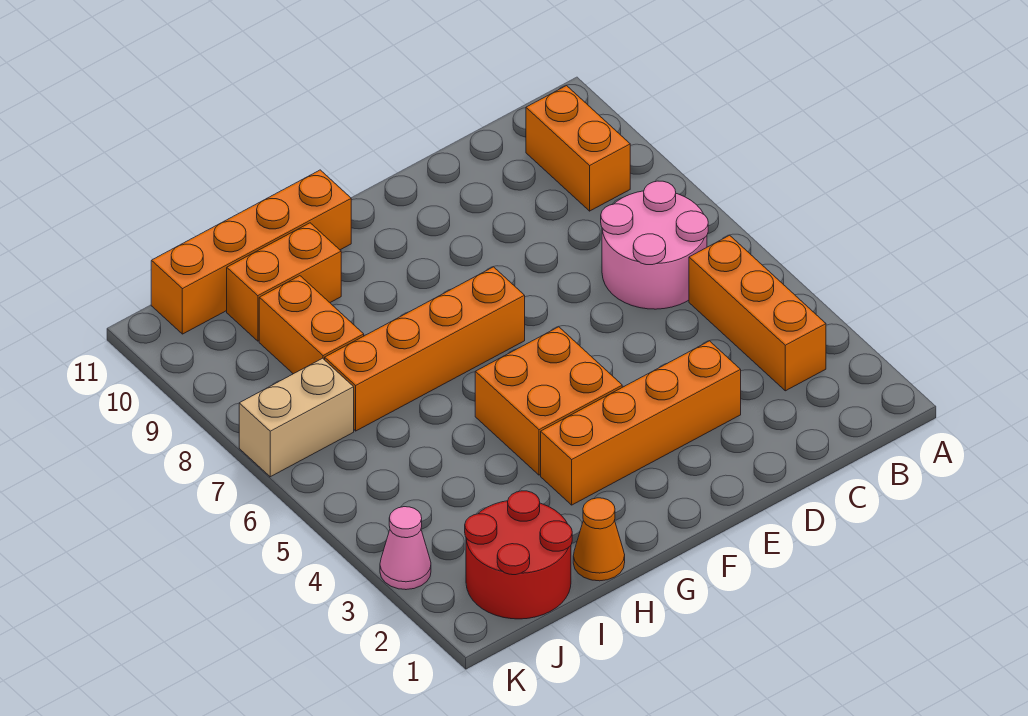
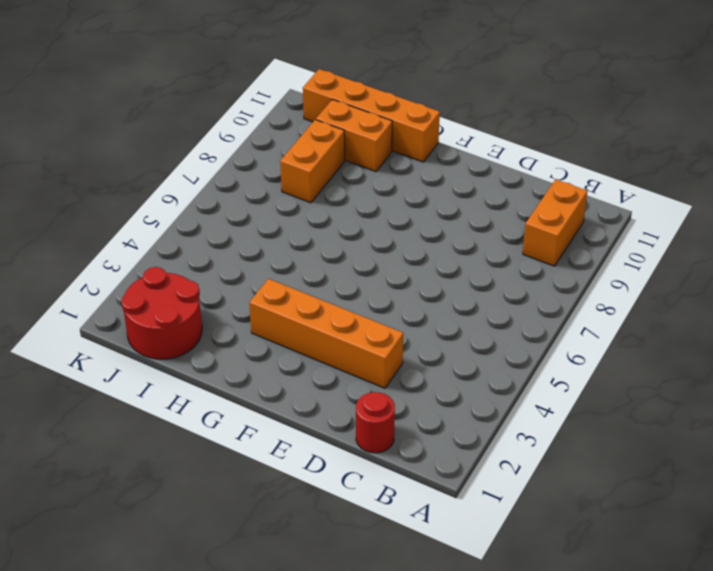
red round brick C1 level 1 -> none
none -> orange brick B3:B5 level 1
none -> pink round brick B6:C7 level 1
none -> orange brick F4:G5 level 1

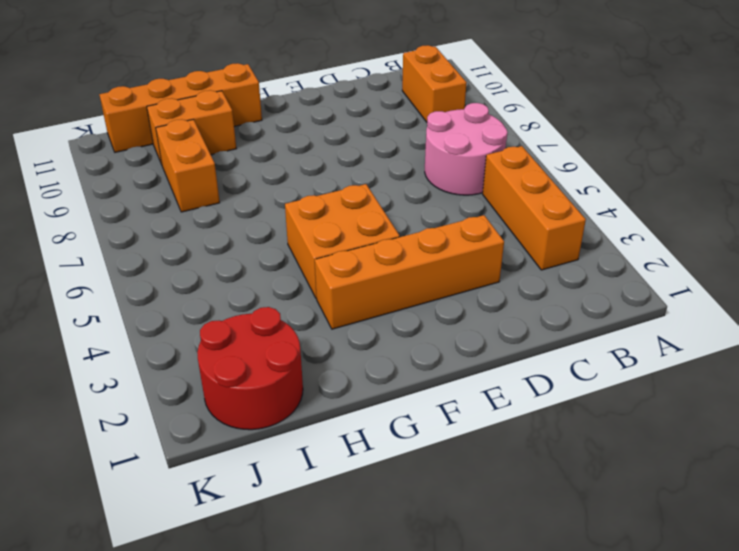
none -> orange brick F7:I7 level 1
none -> orange cone H1 level 1
none -> tan brick J7:K7 level 1

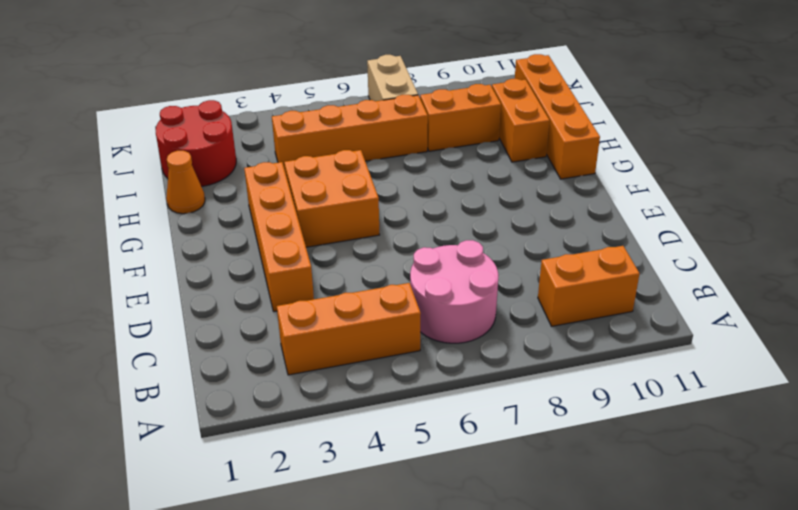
orange brick I4:I7 level 1 -> orange brick F7:I7 level 1
none -> pink cone K3 level 1

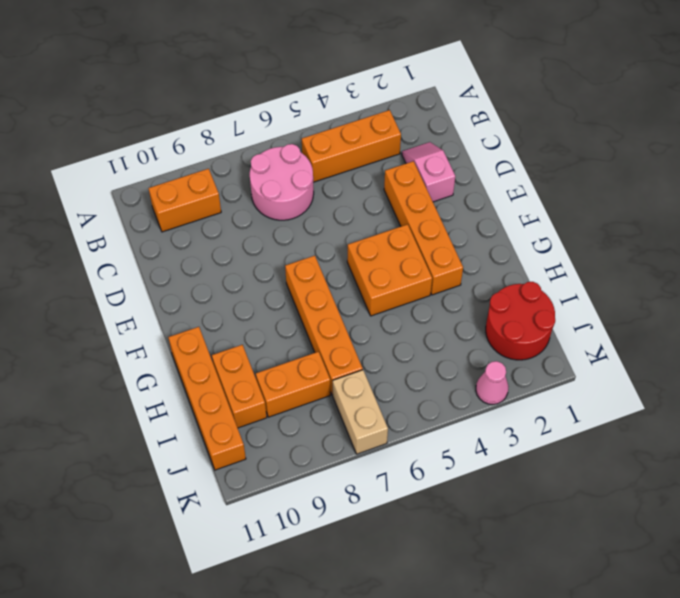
pink slope C2:D2 level 1 top D -> none
none -> orange cone H1 level 1

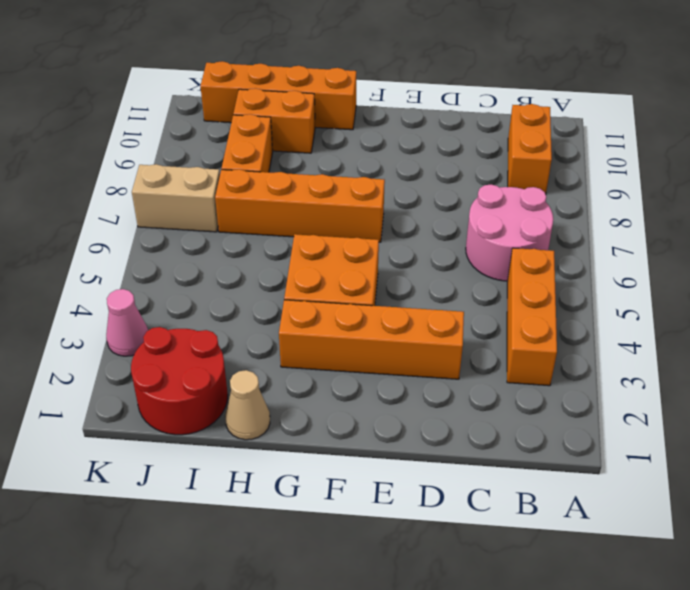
tan cone H1 level 1 -> orange cone H1 level 1

